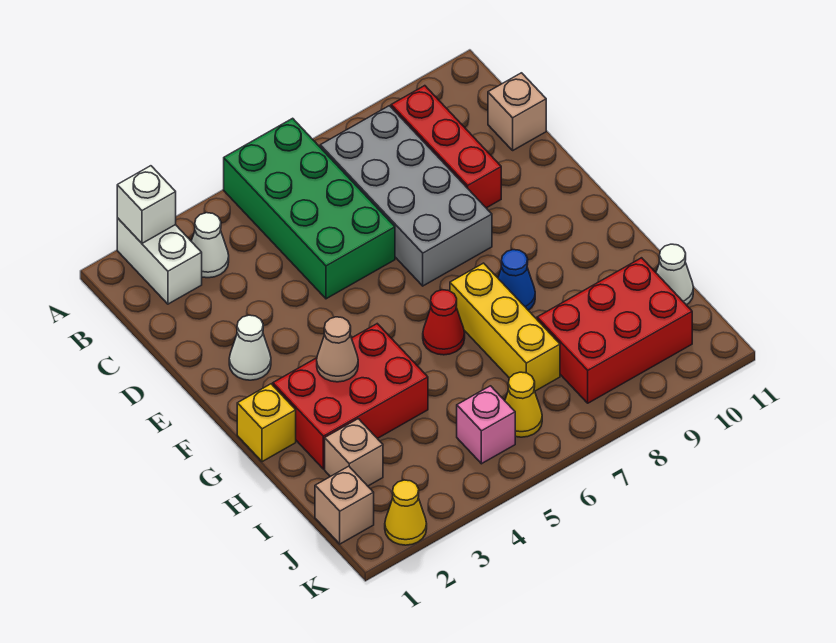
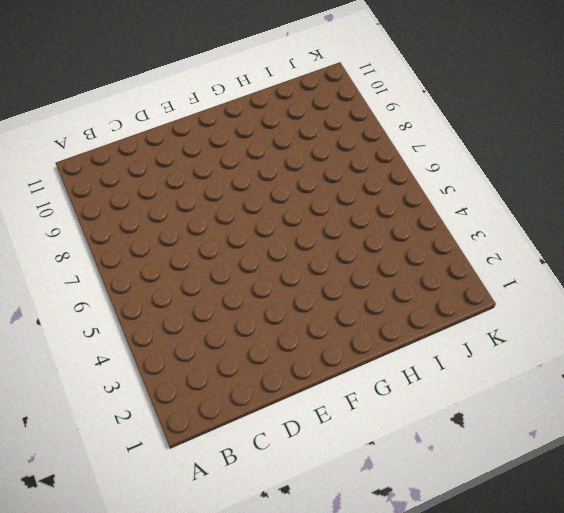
none -> white brick A2:B2 level 1
none -> green brick A5:D6 level 1
none -> white cone B3 level 1

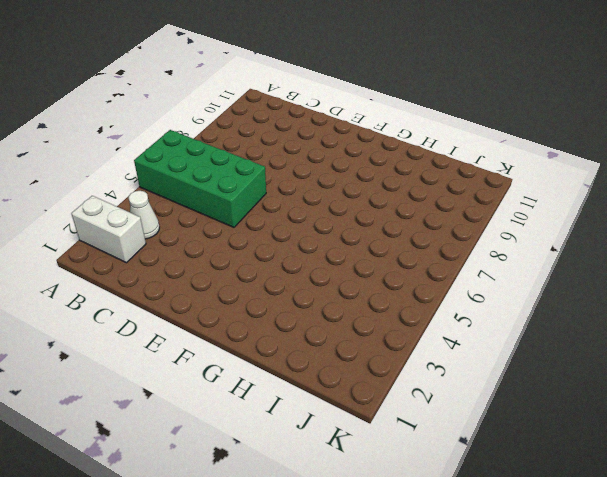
none -> grey brick B7:E8 level 1
none -> red brick B9:D9 level 1
none -> tan brick C11 level 1

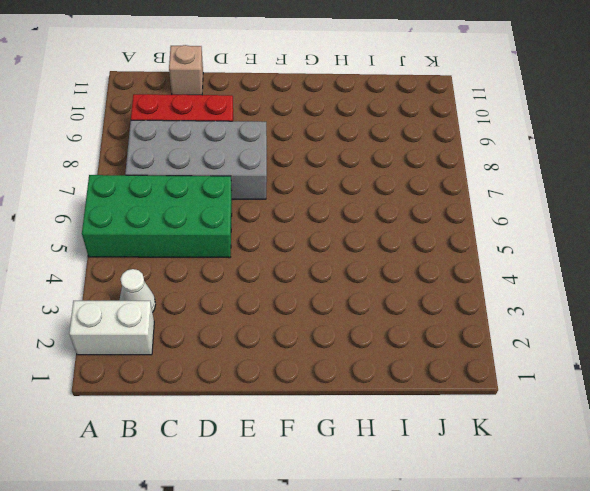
none -> white cone E2 level 1
none -> yellow brick G1 level 1
none -> red brick G2:H4 level 1

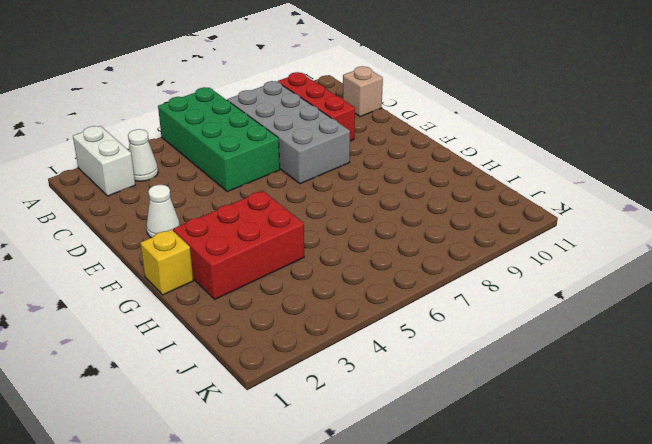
none -> red cone G6 level 1
none -> yellow brick G7:I7 level 1
none -> blue cone G8 level 1

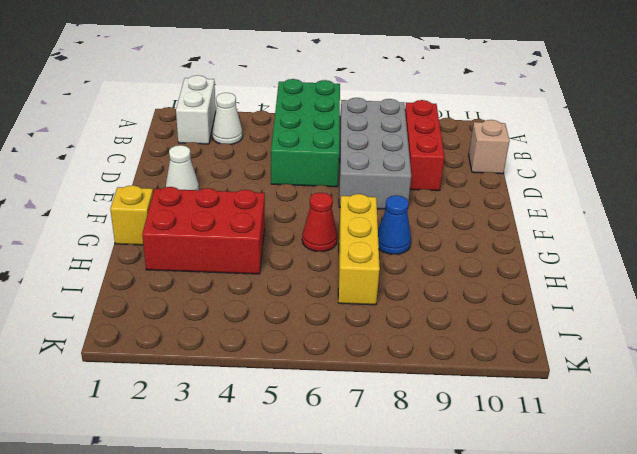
none -> tan brick I2 level 1
none -> red brick I8:J10 level 1
none -> white cone I11 level 1

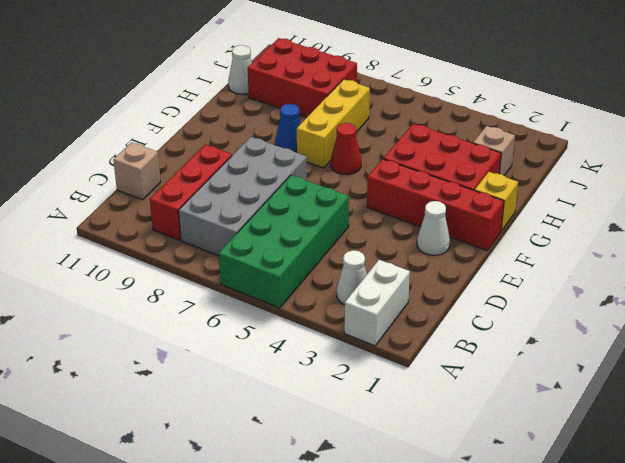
red brick F1:F4 level 1 -> none
none -> tan brick J1 level 1
none -> pink brick J5 level 1
none -> yellow cone J6 level 1

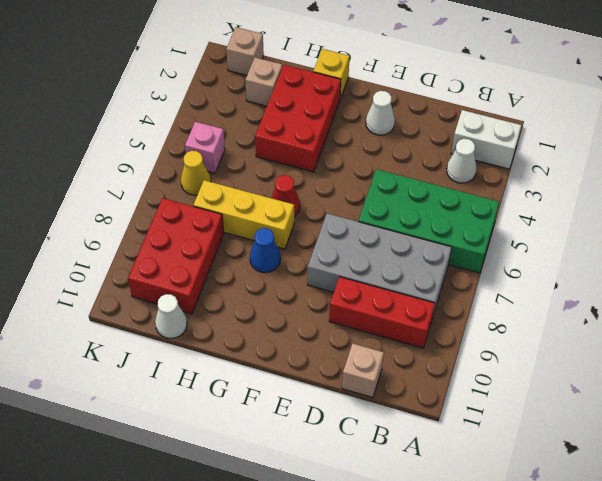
none -> yellow cone K2 level 1
none -> white brick A2 level 2
none -> tan cone G3 level 2

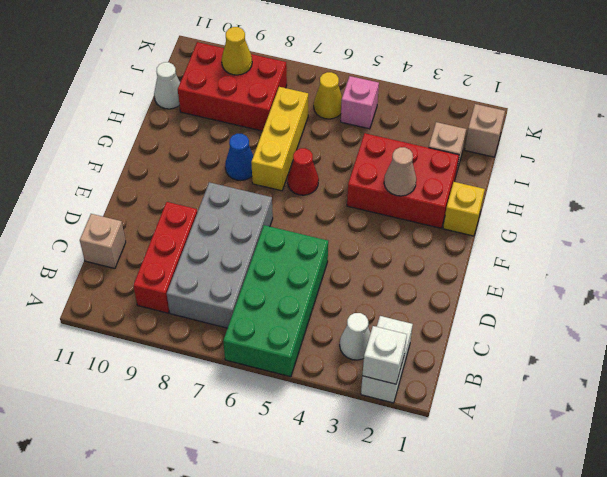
yellow cone J9 level 2 -> yellow cone K2 level 1
none -> white cone E2 level 1

